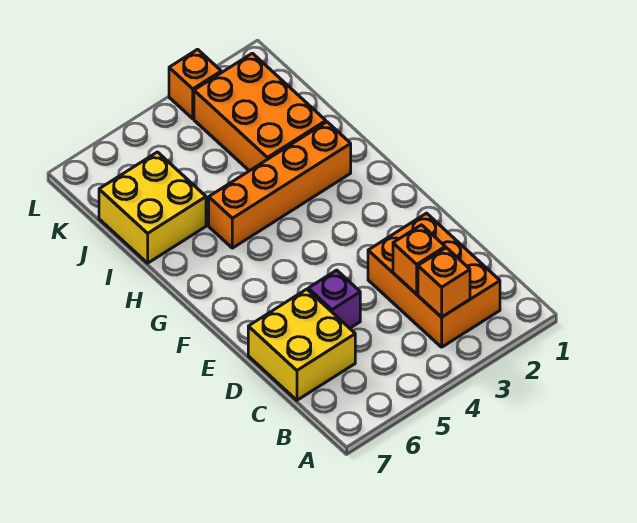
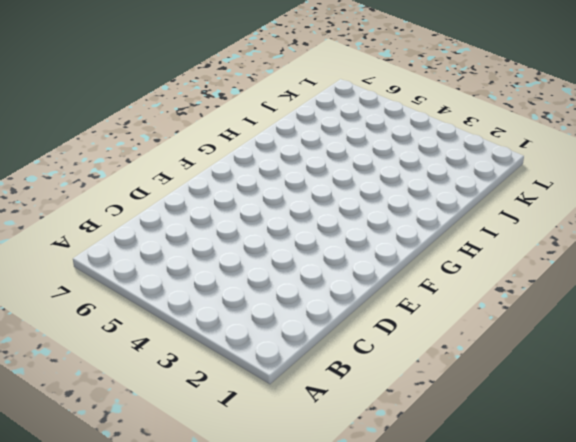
none -> orange brick B2:D3 level 1
none -> yellow brick C6:D7 level 1

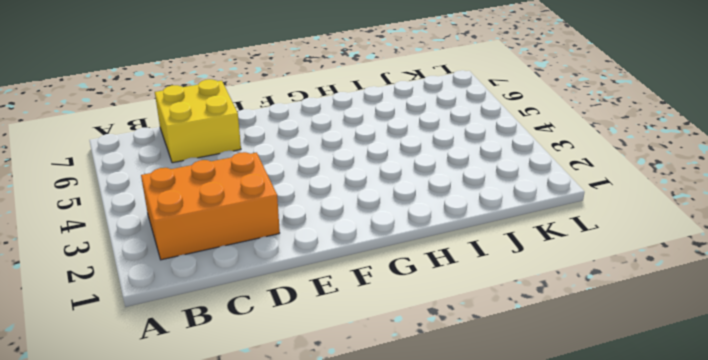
none -> purple brick D5 level 1
none -> orange brick H2:H5 level 1

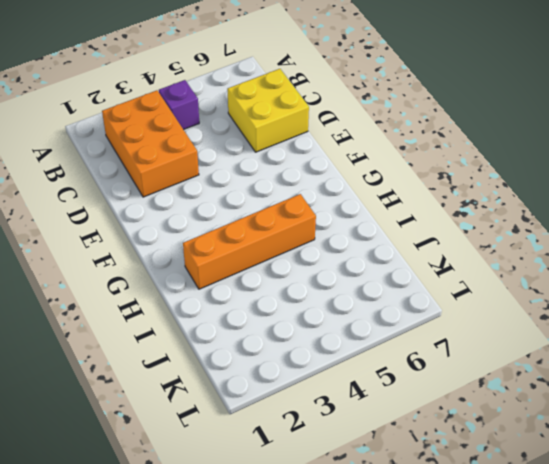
purple brick B4 level 1 -> purple brick D5 level 1
none -> orange brick I2:K3 level 1
none -> yellow brick I6:J7 level 1

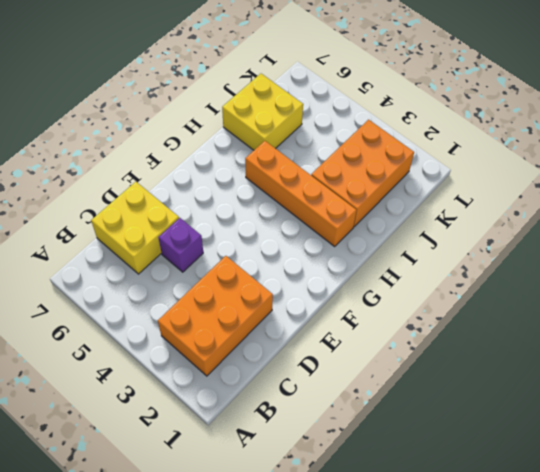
none -> orange brick L3 level 1
none -> orange brick B3 level 2

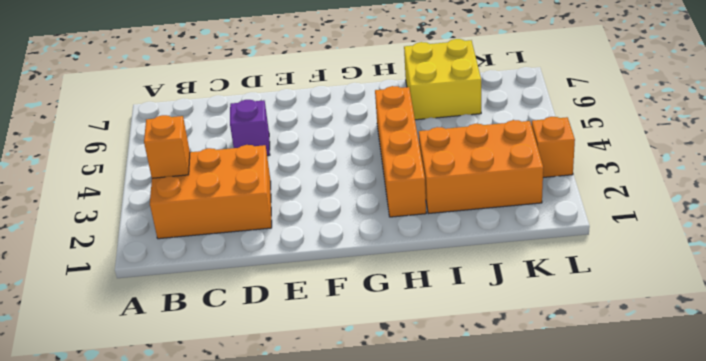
none -> yellow brick C6:D7 level 1
none -> orange brick C3 level 2

